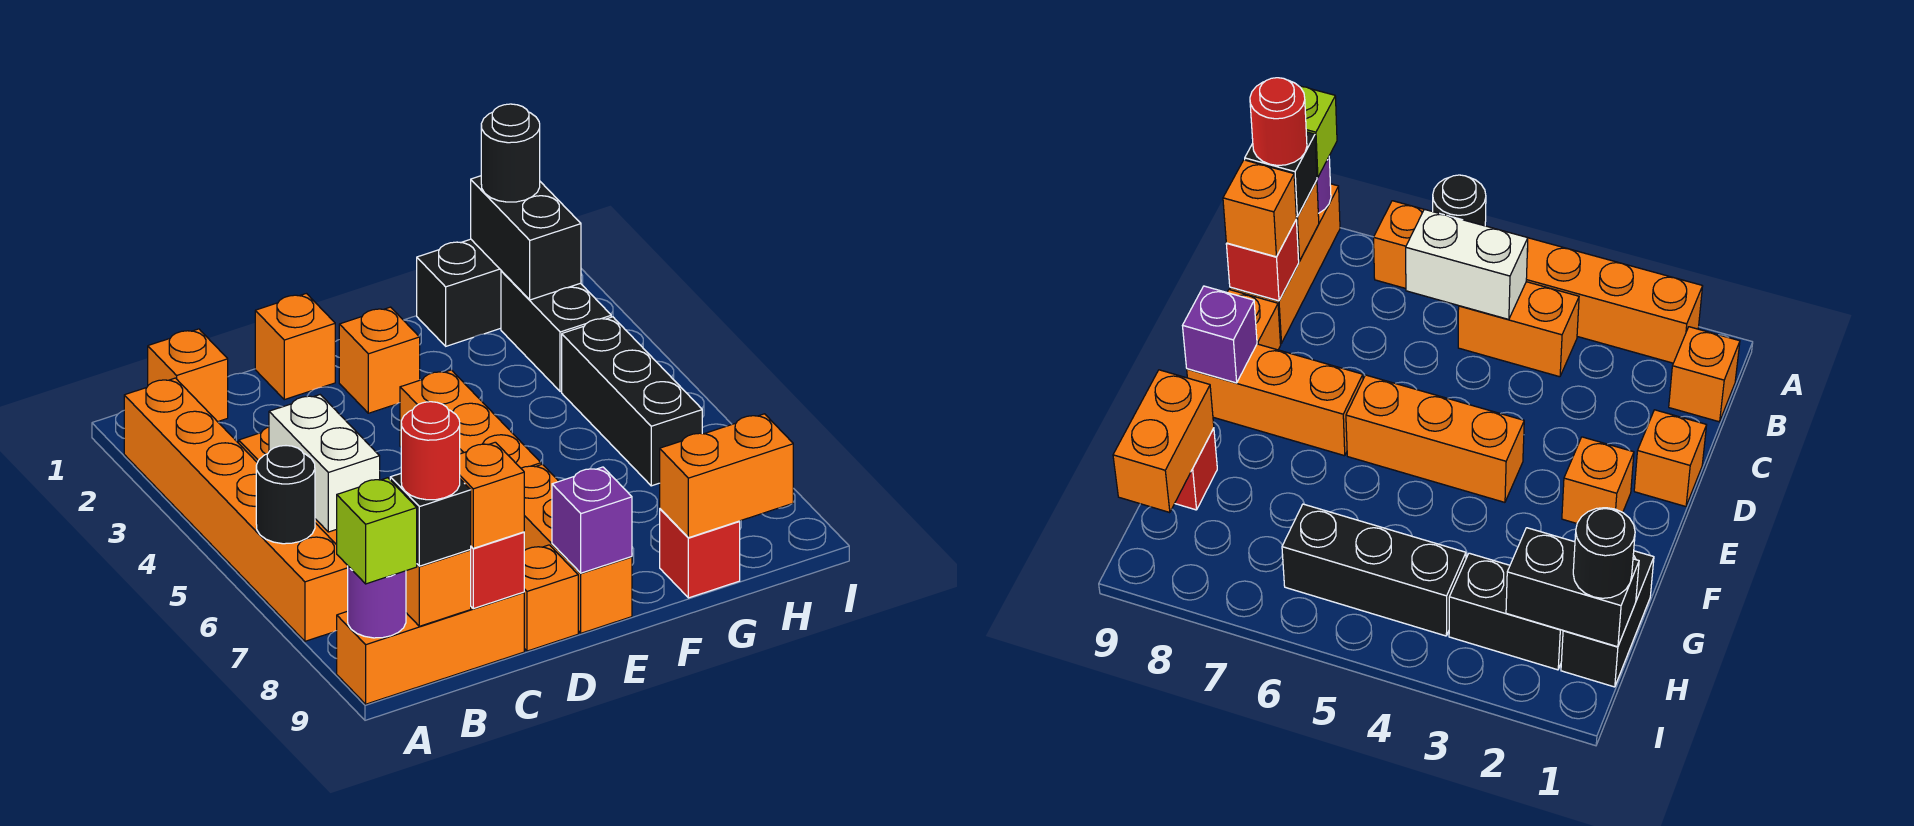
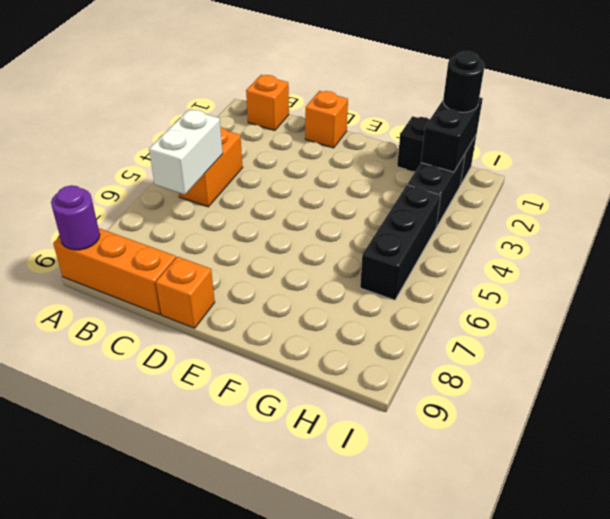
none -> orange brick A2:A7 level 1
none -> orange brick E2 level 1
none -> orange brick E4:E6 level 1

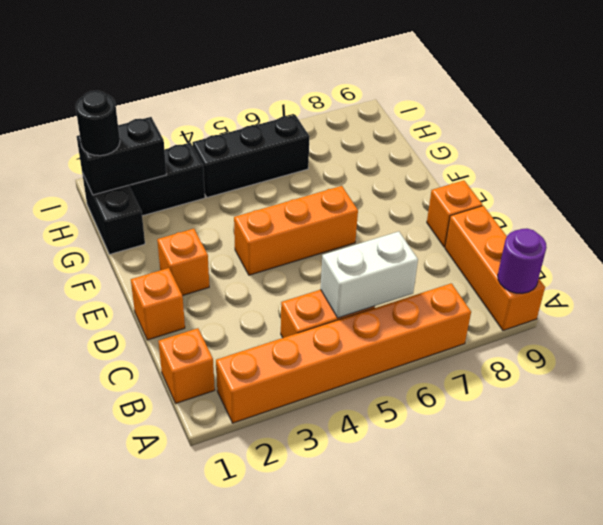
none -> orange brick E7:E9 level 1
none -> red brick G9 level 1
none -> black round brick A6 level 2

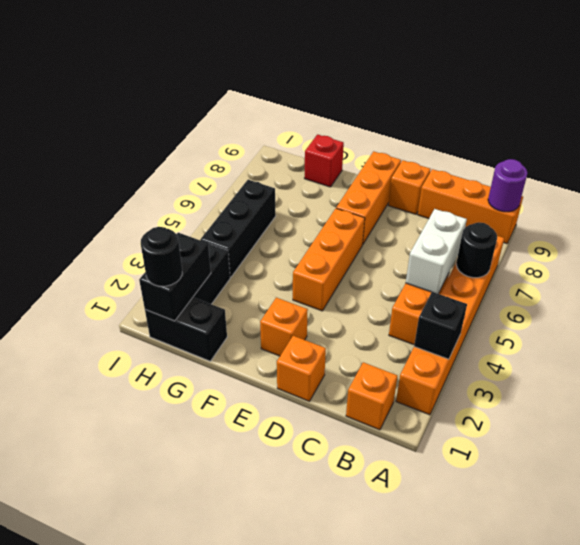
black brick A3 level 2 -> black brick B9 level 3
none -> orange brick B9 level 2
none -> red brick C9 level 2
none -> purple brick E9 level 2

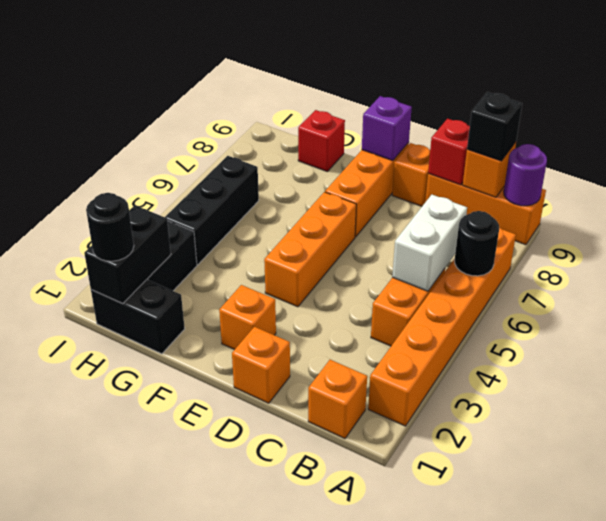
none -> orange brick G9:H9 level 2
none -> lime brick A9 level 3
none -> orange brick C9 level 3

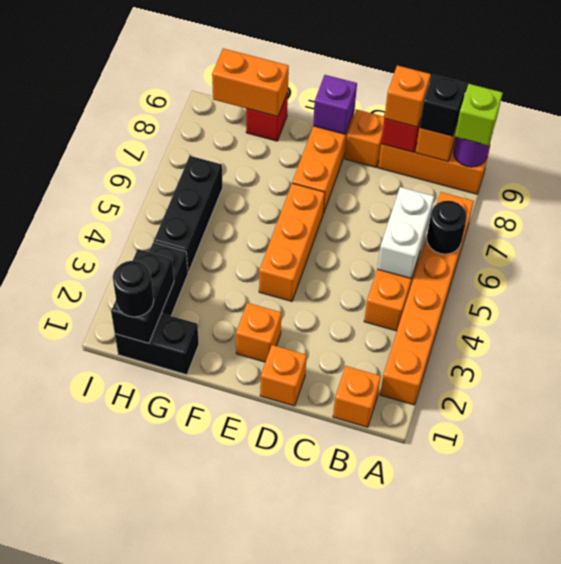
none -> red round brick B9 level 4

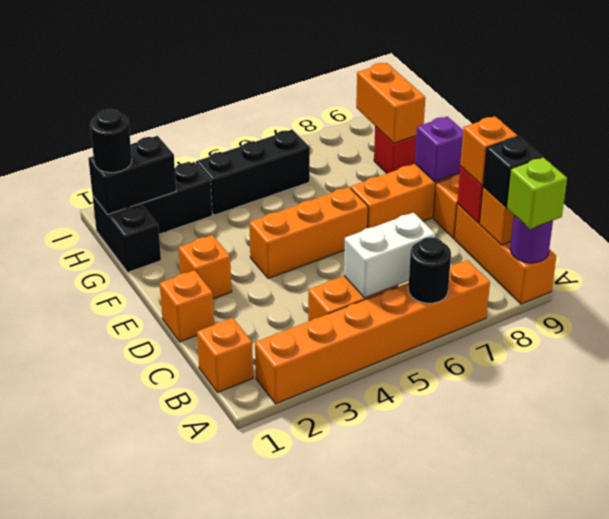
none -> red round brick B9 level 4

